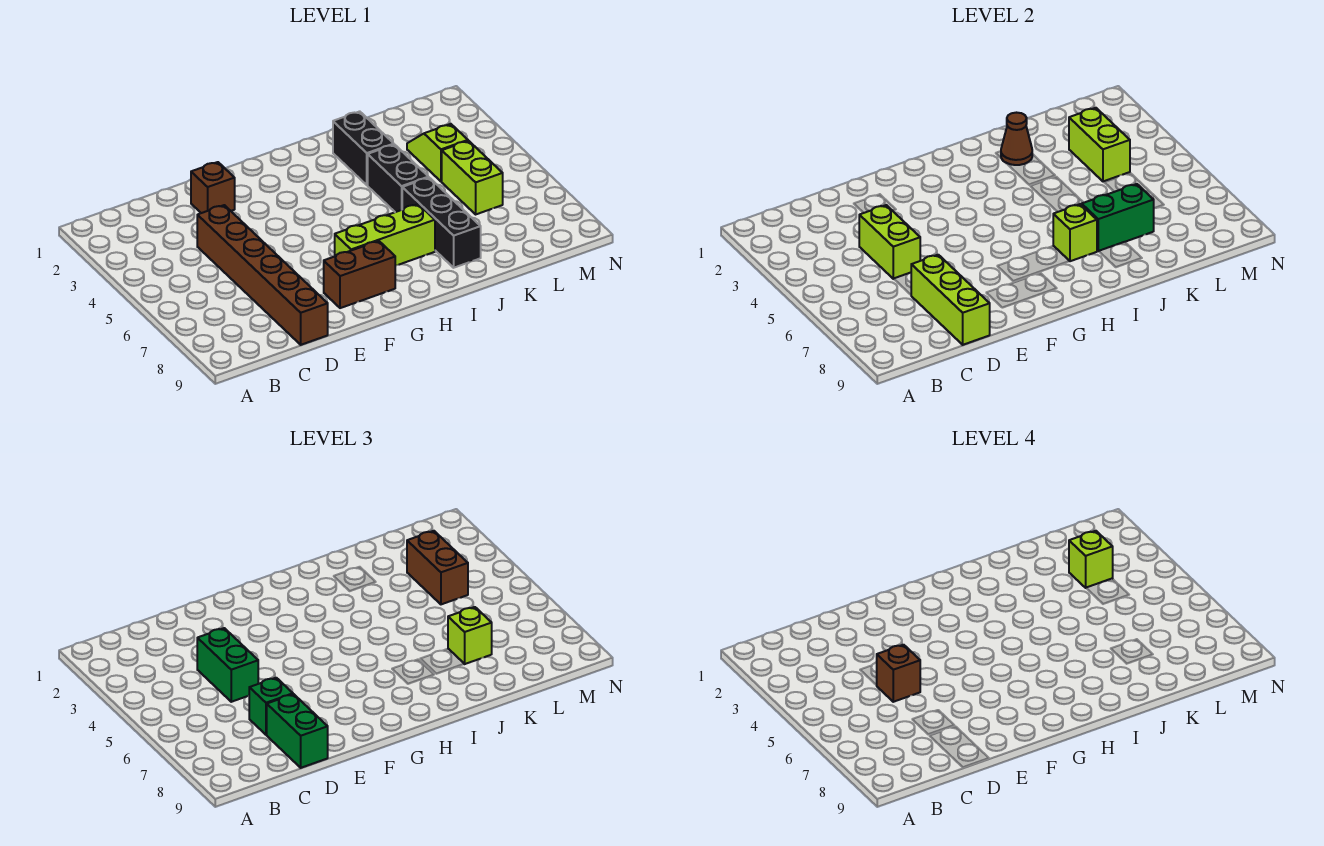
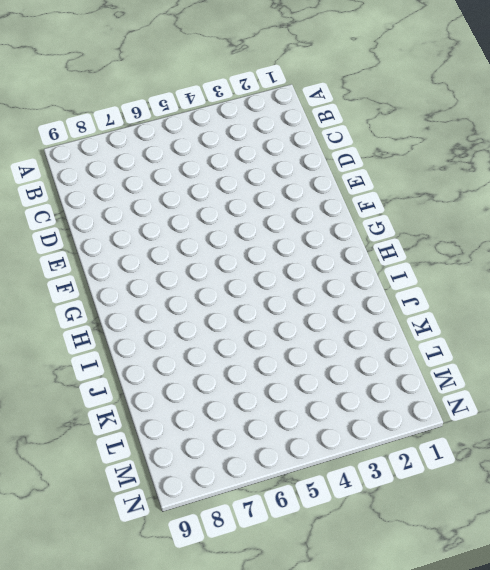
none -> brown brick D4:D9 level 1
none -> brown brick E2 level 1
none -> brown brick F8:G8 level 1

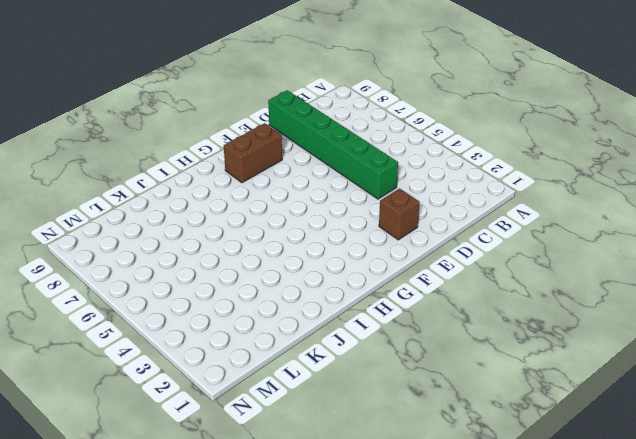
green brick D4:D9 level 1 -> brown brick D4:D9 level 1
none -> lime brick G7:I7 level 1
none -> black brick J2:J3 level 1
none -> black brick J4:J5 level 1

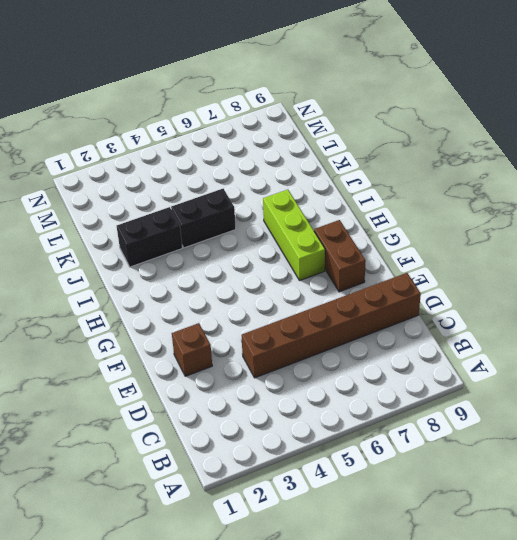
none -> black brick J6:J8 level 1
none -> lime slope L3:L4 level 1 top 4
none -> lime brick L5:L6 level 1

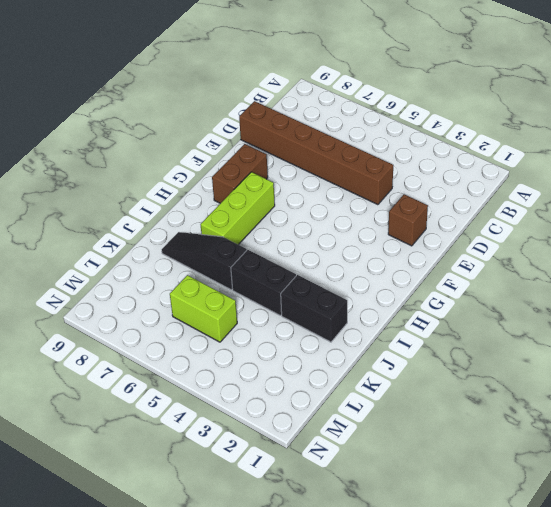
black slope J6:J8 level 1 top 6 -> black brick J6:J8 level 1
none -> lime slope L3:L4 level 1 top 4
none -> lime brick D4:D5 level 2
none -> lime brick D7:D9 level 2

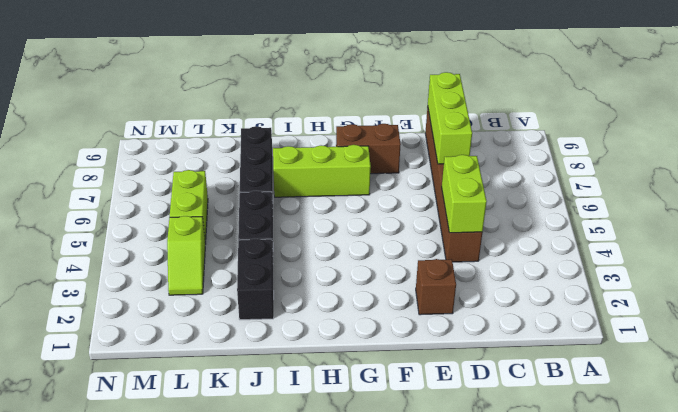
none -> lime brick I7 level 2
none -> brown cone J2 level 2
none -> green brick J7:K7 level 2

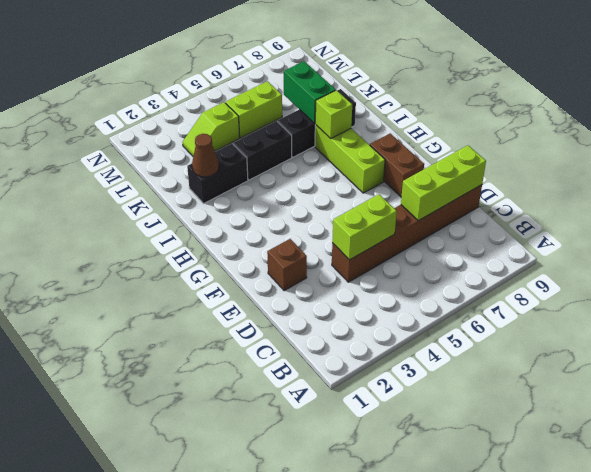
none -> lime brick L3:L4 level 2
none -> green brick D4:D5 level 3
none -> green brick D7 level 3

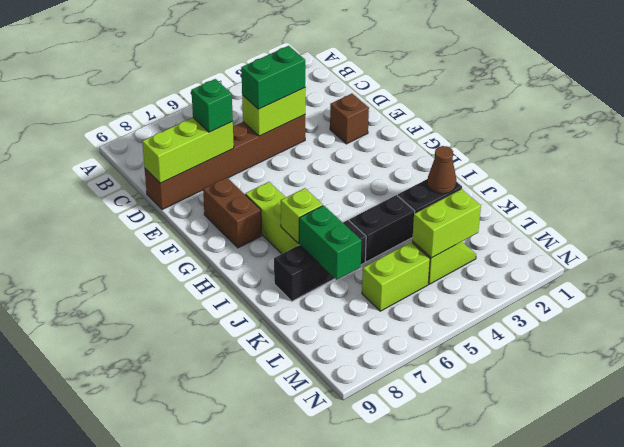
none -> green brick D8:D9 level 3
none -> lime brick K7 level 3
none -> brown brick L3:L4 level 3

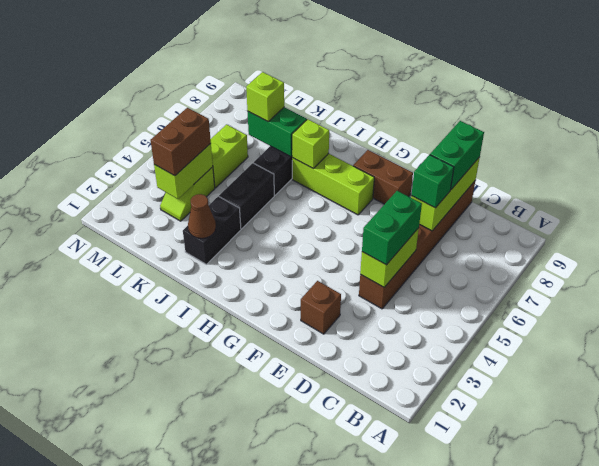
none -> brown brick D5 level 4
none -> lime brick L3 level 4

